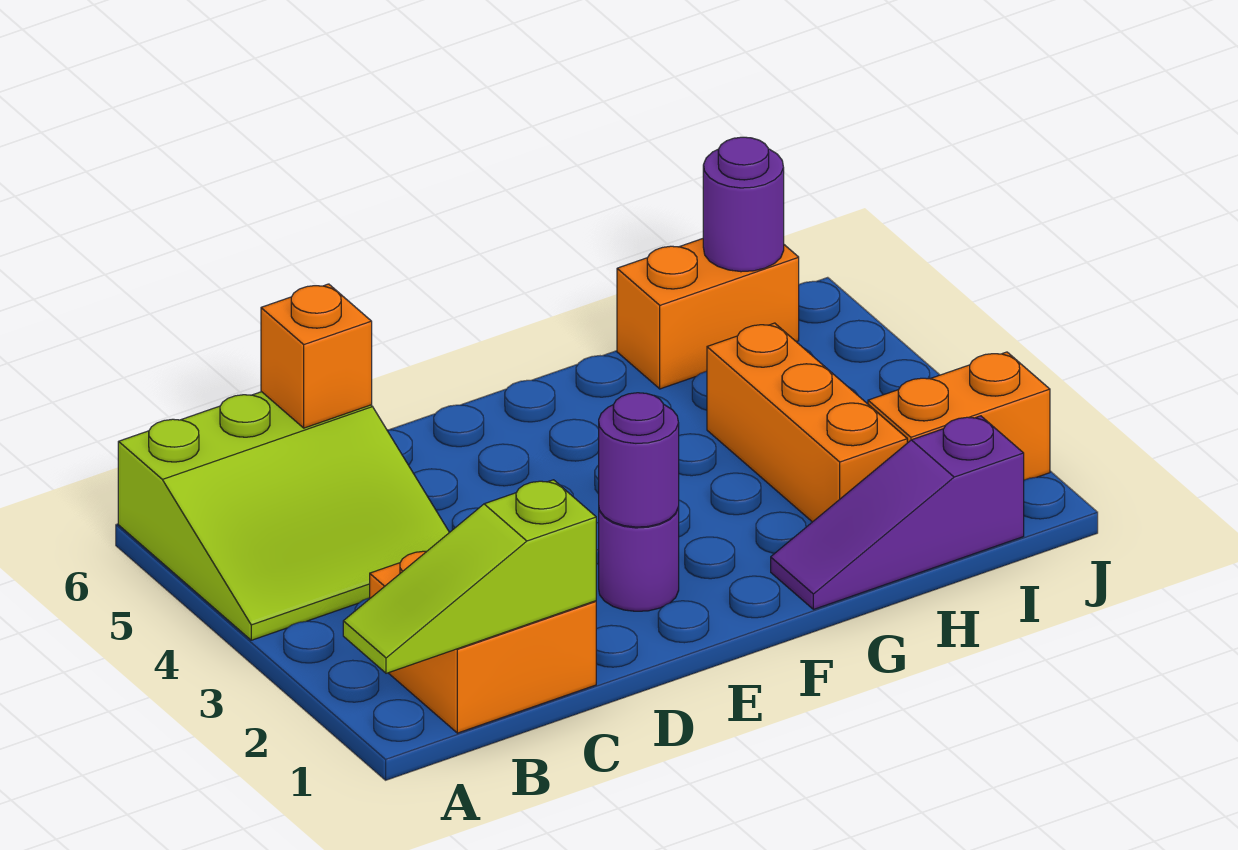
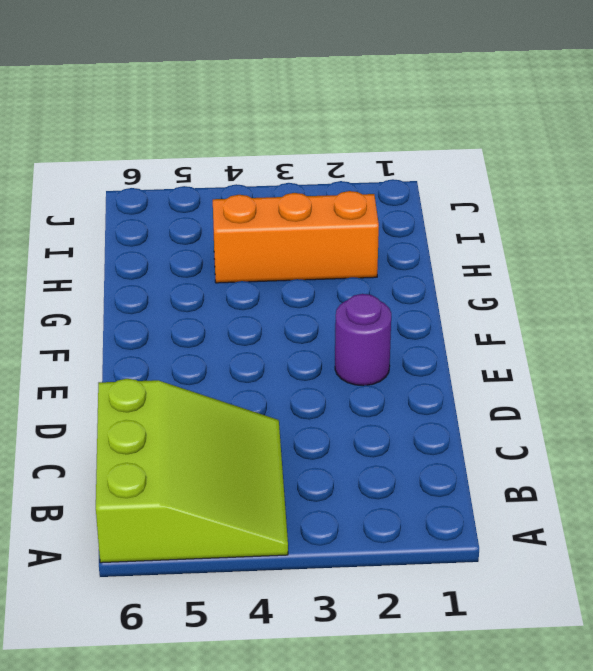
none -> orange brick B1:C2 level 1
none -> purple slope G1:I1 level 1 top I

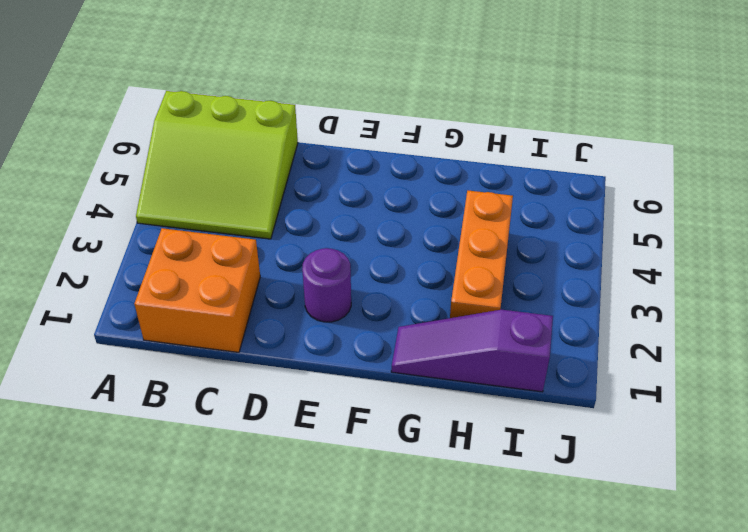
none -> orange brick H6:I6 level 1
none -> orange brick I2:J2 level 1

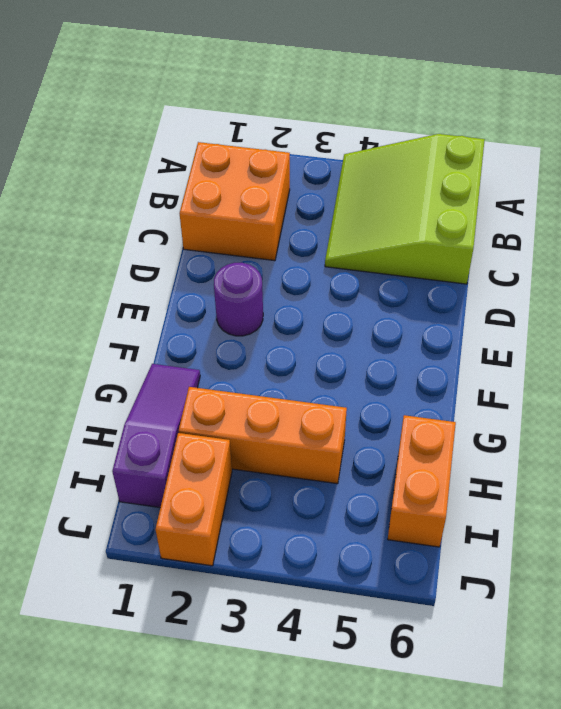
none -> lime slope A1:C1 level 2 top C
none -> orange brick C6 level 2

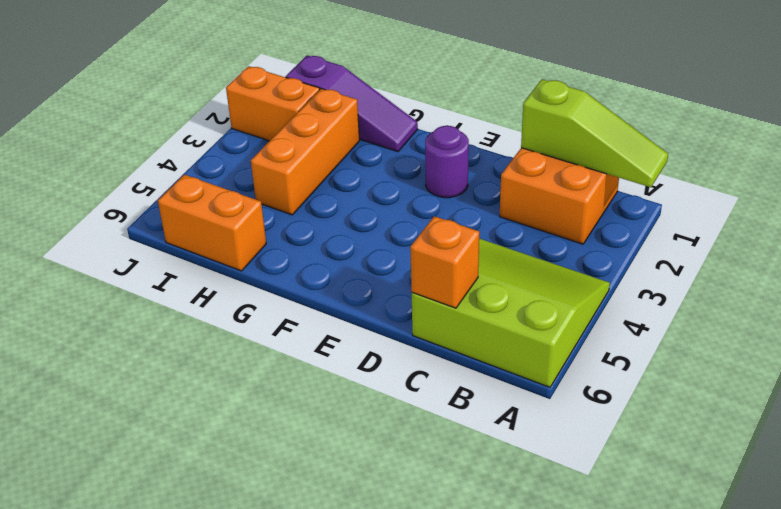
none -> purple round brick E2 level 2
none -> purple round brick I6 level 2

